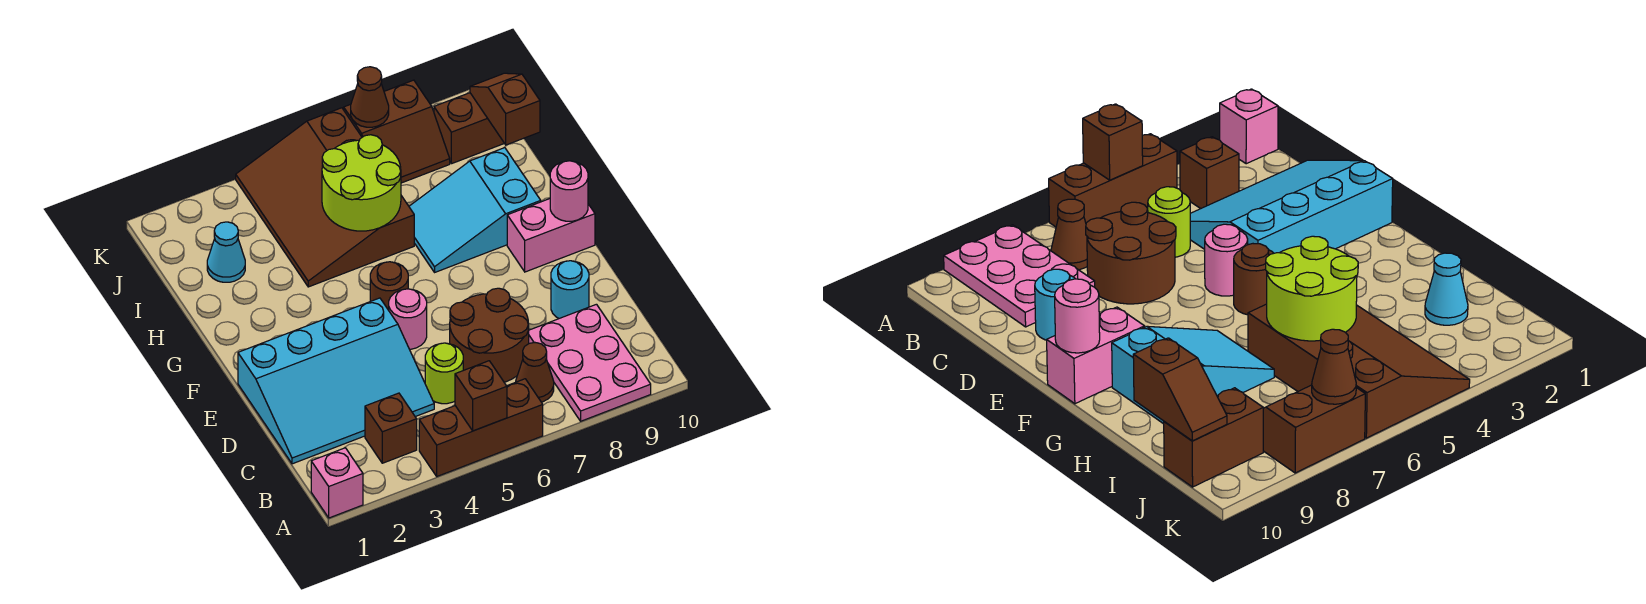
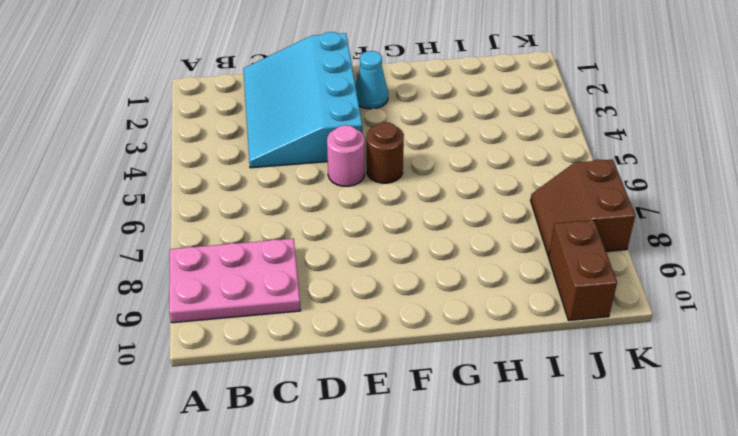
cyan cone F2 level 1 -> cyan cone I2 level 1
none -> pink brick A1 level 1
none -> brown brick A4:A6 level 1
none -> brown brick B3 level 1

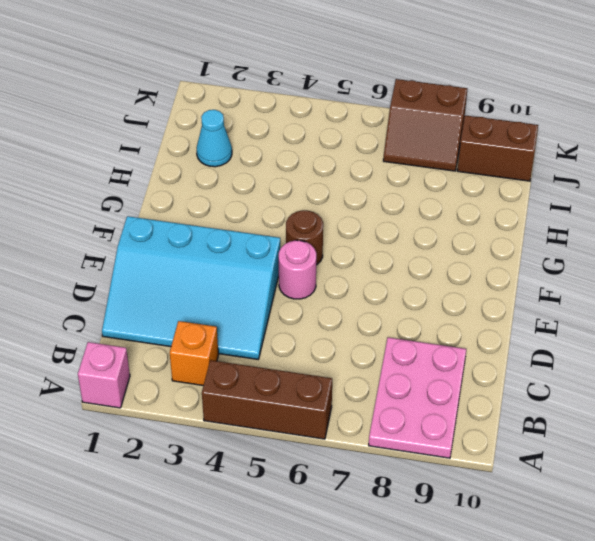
orange brick B3 level 1 -> brown brick B3 level 1
none -> brown cone B7 level 1
none -> lime round brick C5 level 1
none -> brown round brick C6:D7 level 1

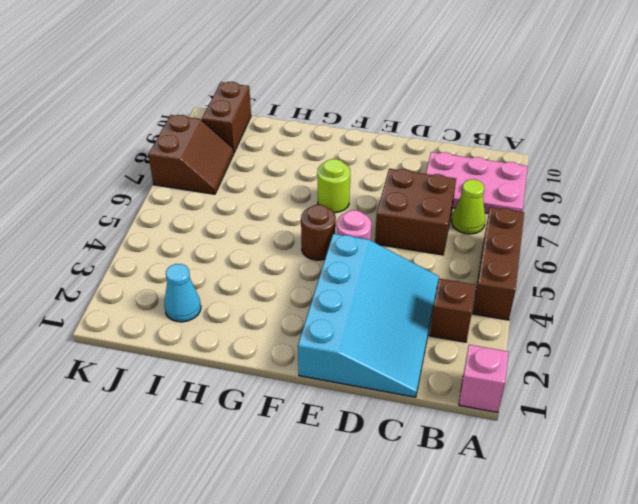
lime cone B7 level 1 -> brown cone B7 level 1
brown brick C6:D7 level 1 -> brown round brick C6:D7 level 1
lime round brick F7 level 1 -> lime round brick C5 level 1
none -> cyan round brick D9 level 1
none -> pink brick F9:F10 level 1
none -> cyan slope G7:H9 level 1 top 9

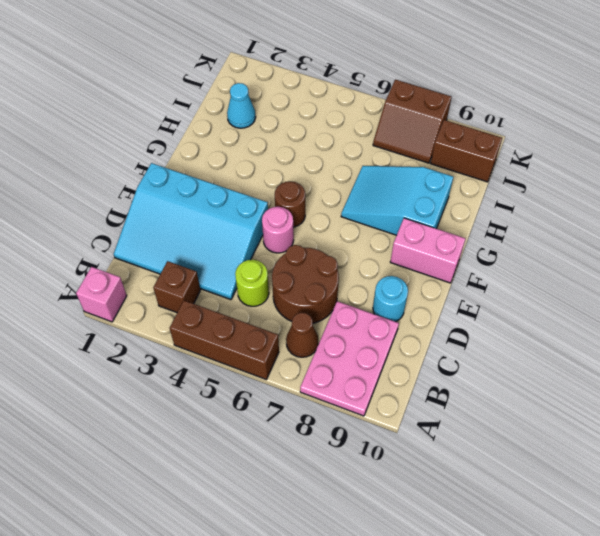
none -> brown slope H4:K6 level 1 top 6
none -> brown brick A5 level 2
none -> pink round brick F10 level 2

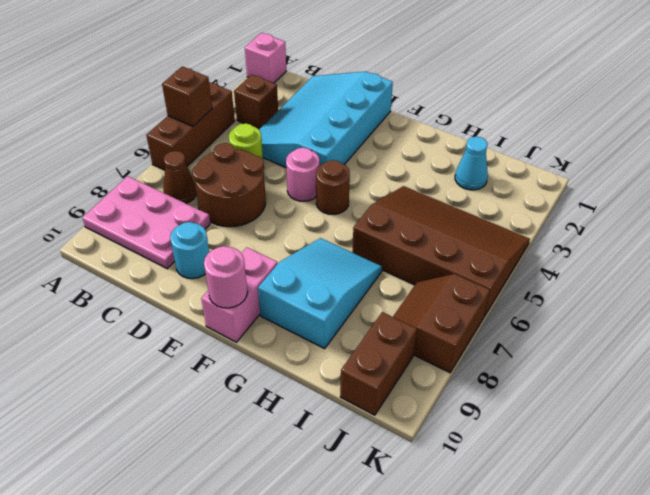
none -> lime round brick H5:I6 level 2
none -> brown slope I10:J10 level 2 top I
none -> brown cone K7 level 2

